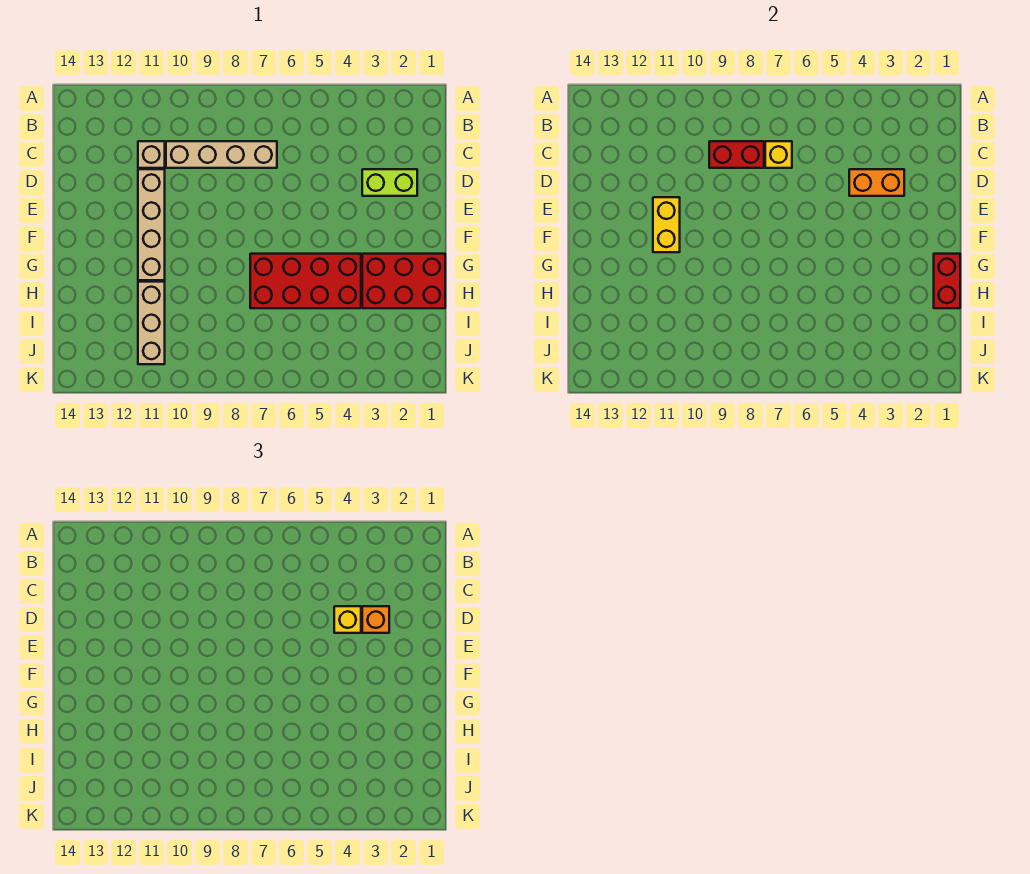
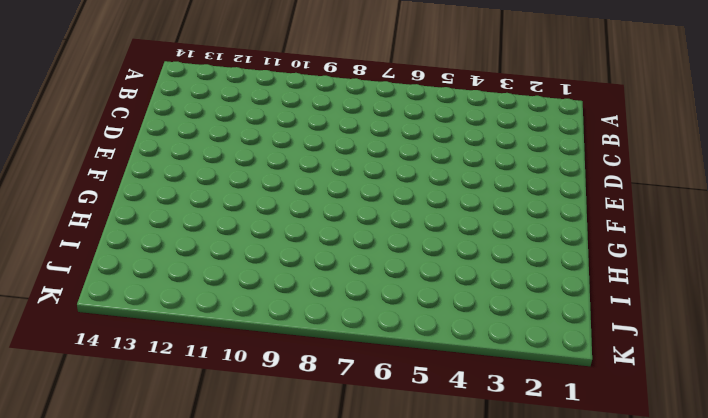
none -> tan brick C7:C10 level 1
none -> tan brick C11 level 1
none -> lime brick D2:D3 level 1

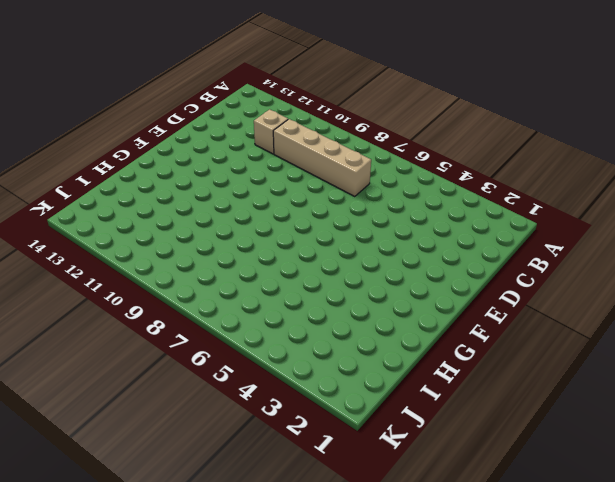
none -> lime brick D2:D3 level 1
none -> tan brick D11:G11 level 1
none -> red brick G1:H3 level 1

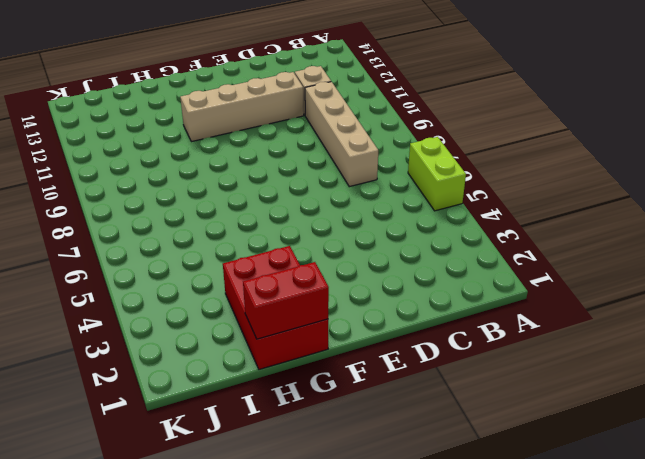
lime brick A5:A6 level 1 -> lime brick D2:D3 level 1
none -> red brick G4:H7 level 1
none -> tan brick H11:J11 level 1
none -> yellow brick C7 level 2

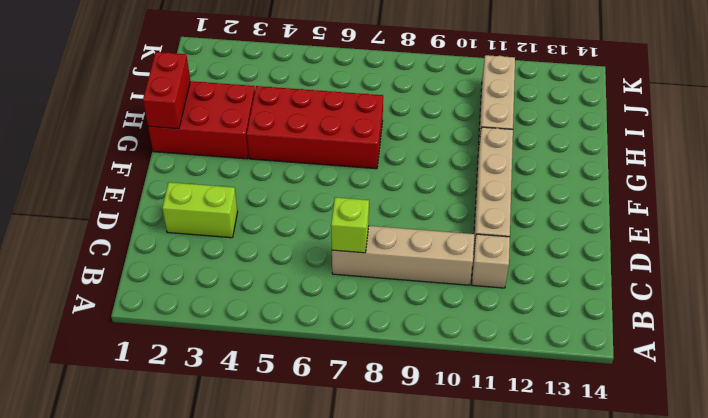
lime brick C7 level 2 -> yellow brick C7 level 2
none -> red brick C8:C9 level 2
none -> orange brick D3:D4 level 2
none -> yellow brick E11:F11 level 2

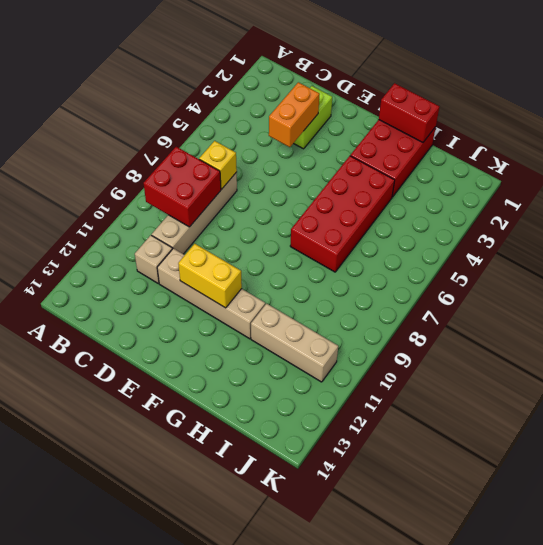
red brick B8:C9 level 2 -> red brick C8:C9 level 2
none -> orange brick D3 level 3
none -> yellow brick D4 level 3

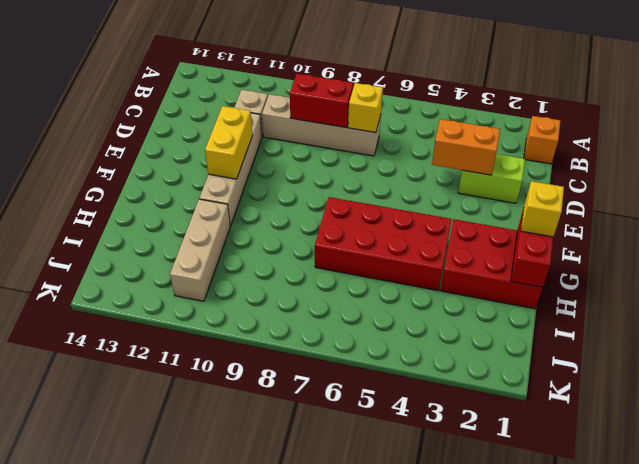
orange brick B1 level 1 -> orange brick D3 level 3
yellow brick G1 level 3 -> yellow brick D4 level 3

